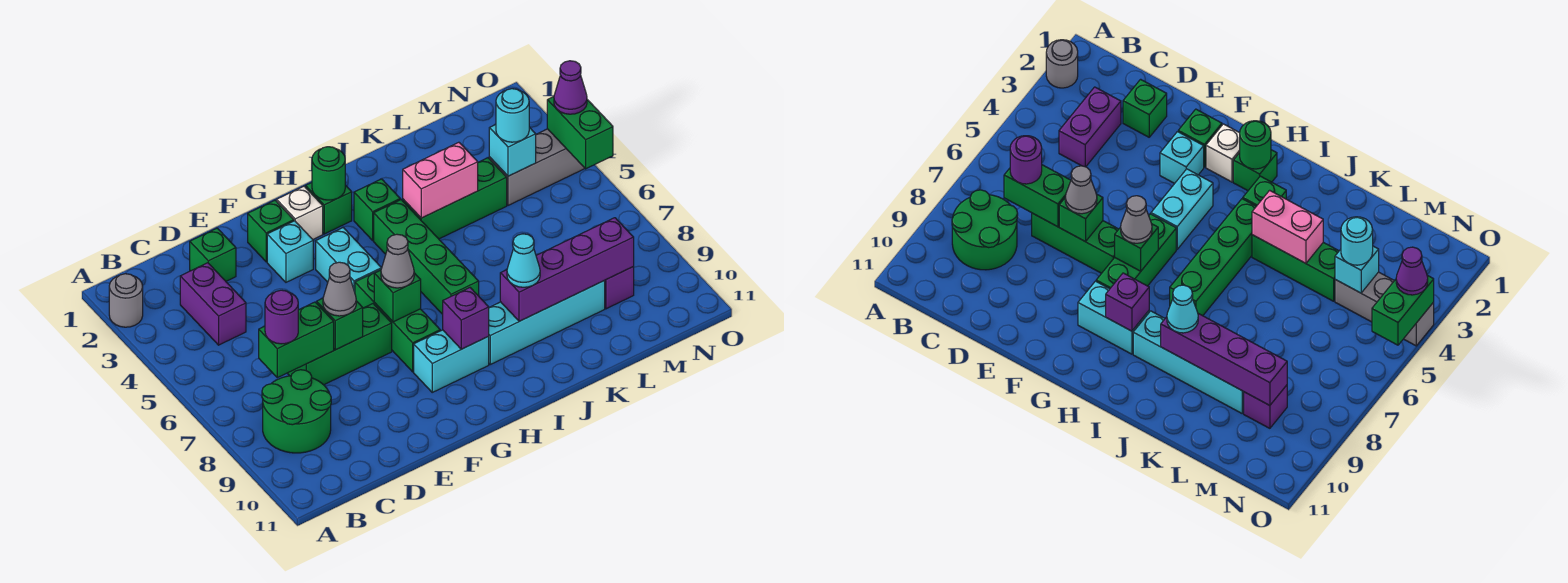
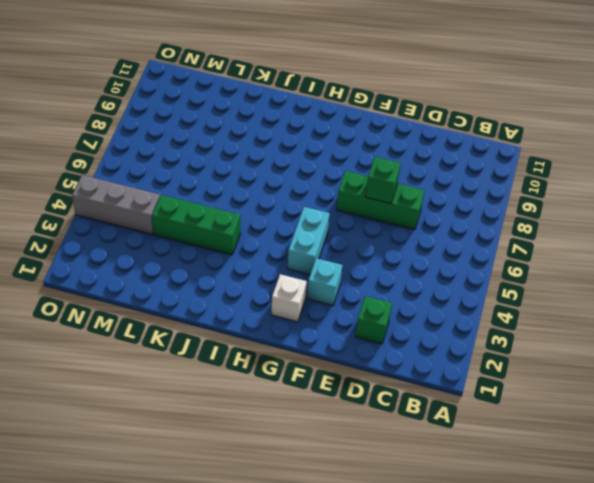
none -> grey round brick A2 level 1
none -> green round brick B8:C9 level 1
none -> purple brick C3:C4 level 1
none -> green brick F2 level 1

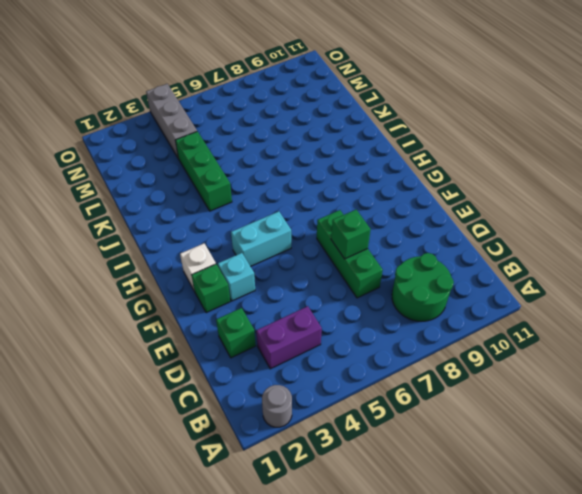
none -> green brick G6:G8 level 1
none -> cyan brick G9:H9 level 1
none -> green brick H2 level 1
none -> green brick I3 level 1

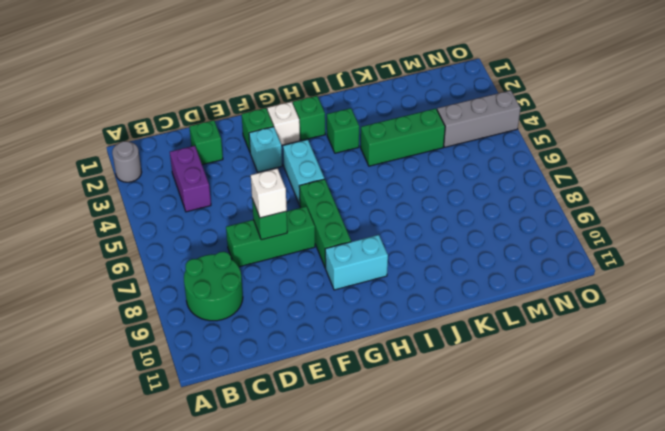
white brick E7 level 3 -> grey cone E7 level 3
none -> green brick I4:I7 level 1
none -> cyan brick I9:L9 level 1
none -> purple brick M9 level 1
none -> green brick C7:D7 level 2

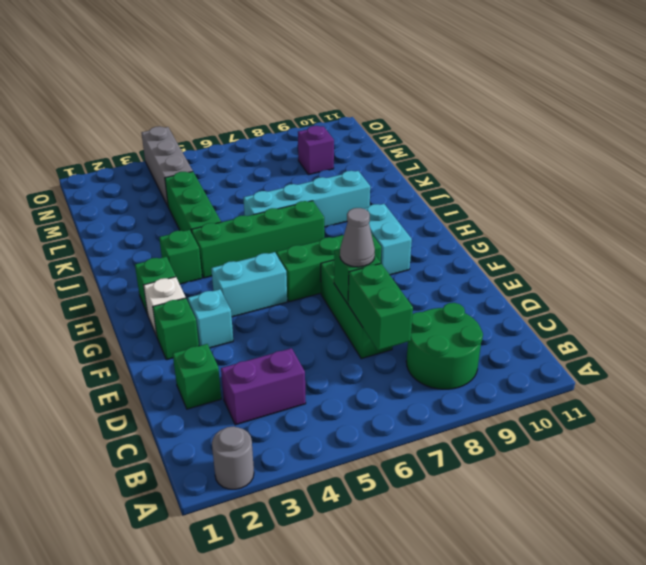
cyan brick J6:J9 level 1 -> cyan brick I9:L9 level 1
none -> green brick G7 level 2
none -> green round brick H2 level 2
none -> purple brick H9 level 2
none -> pink brick J4:K4 level 2

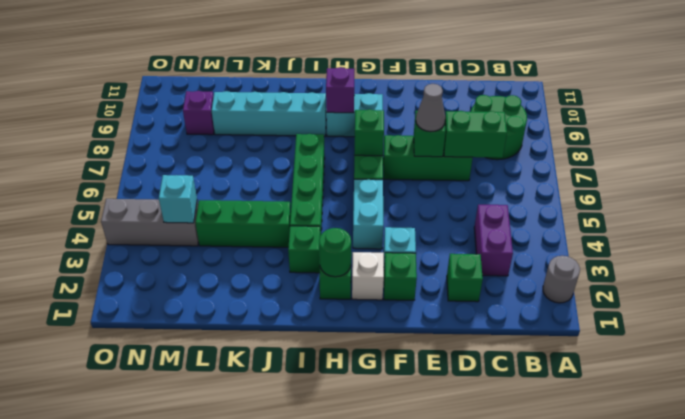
none -> pink brick J4:K4 level 2
none -> purple brick J9:M9 level 2
none -> green brick O4:O5 level 2
none -> purple round brick C7 level 3

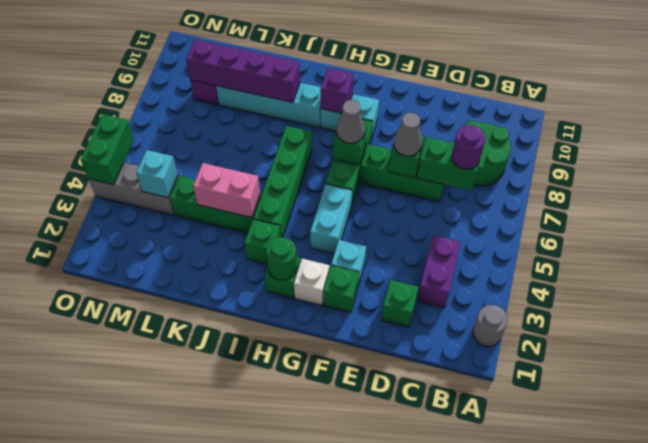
none -> cyan cone J9 level 3
none -> cyan round brick M4 level 3
none -> purple cone O4 level 3

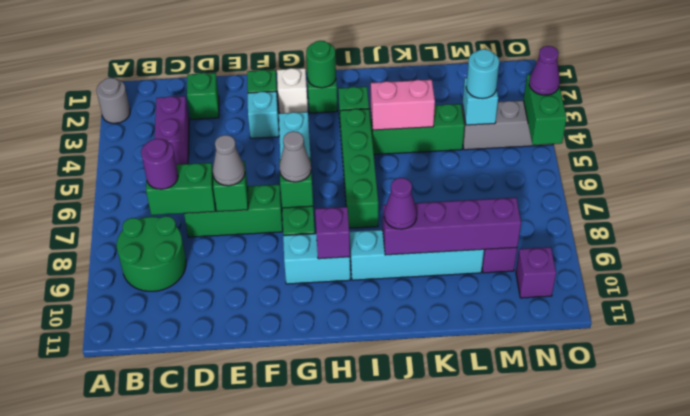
purple cone J9 level 3 -> cyan cone J9 level 3
purple brick N10 level 1 -> none

